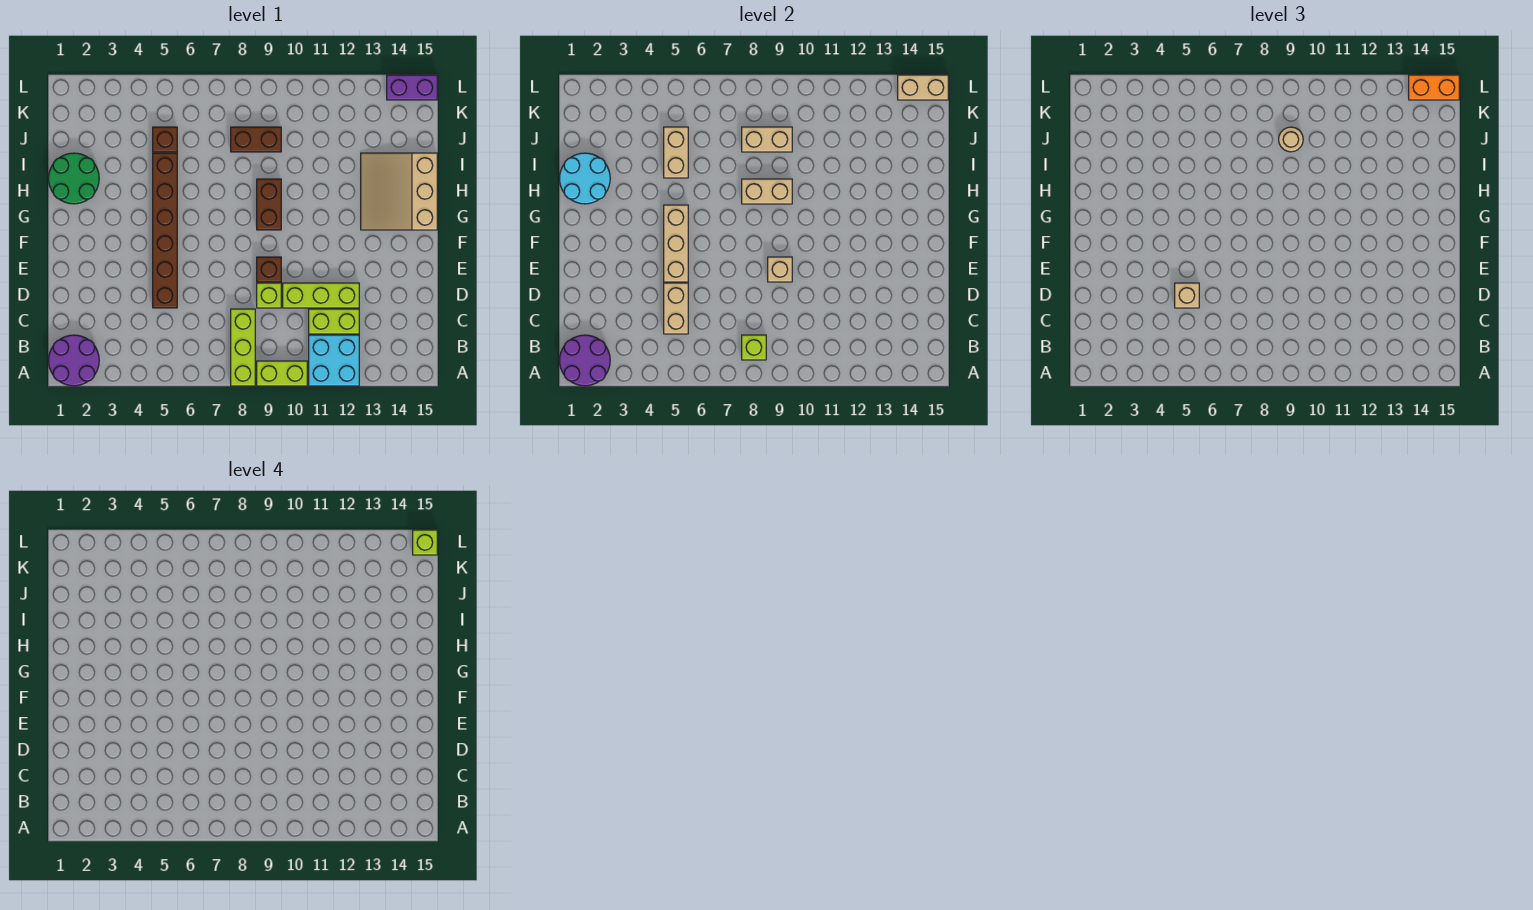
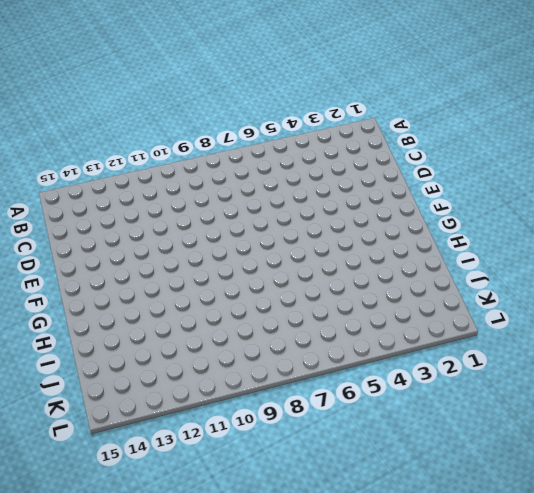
none -> purple round brick A1:B2 level 1
none -> lime brick A8:C8 level 1
none -> lime brick A9:A10 level 1

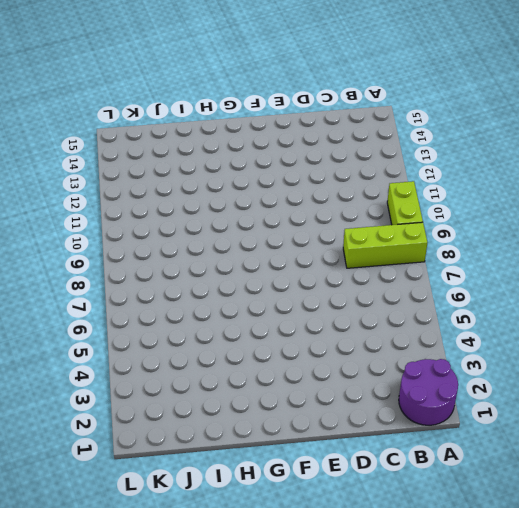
none -> cyan brick A11:B12 level 1
none -> lime brick C11:C12 level 1
none -> brown brick D5:I5 level 1

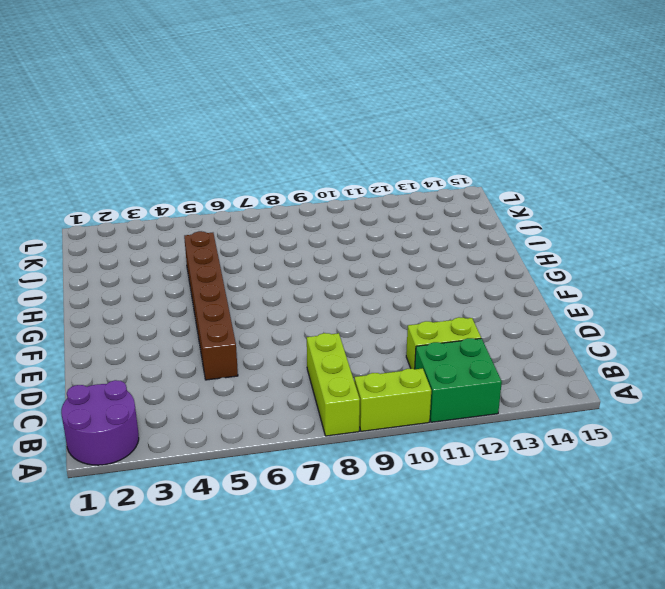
green brick A11:B12 level 1 -> cyan brick A11:B12 level 1
none -> lime brick D9 level 1
none -> lime brick D10:D12 level 1
none -> brown brick E9 level 1

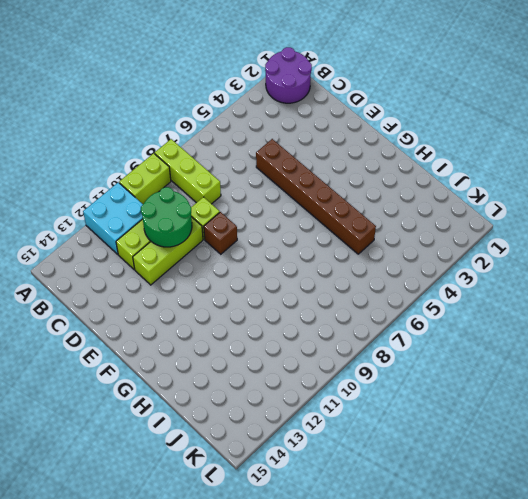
green round brick C10:D11 level 2 -> green round brick H1:I2 level 1
none -> brown brick G9:H9 level 1
none -> tan slope G13:I15 level 1 top 15
none -> brown brick J5 level 1

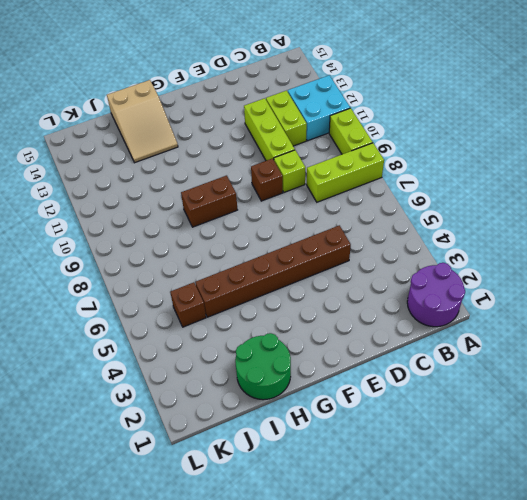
tan slope H13:I15 level 1 top 15 -> tan slope G13:I15 level 1 top 15
none -> brown brick J8:J9 level 1
none -> purple brick L14:L15 level 1
none -> purple round brick A1:B2 level 2

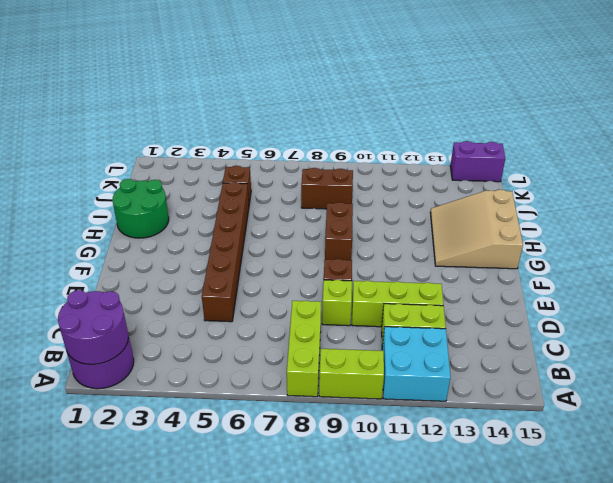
none -> lime brick B8 level 2
none -> tan brick C5:D5 level 2
none -> tan brick E5:G5 level 2

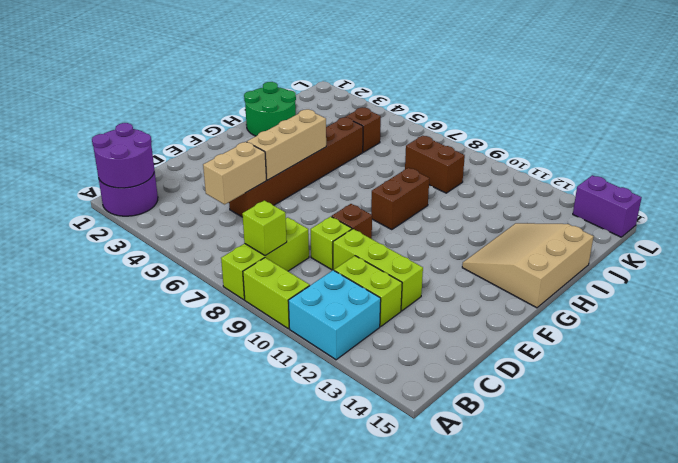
none -> tan brick E9 level 2
none -> cyan round brick H1:I2 level 2
none -> tan brick H8:H9 level 2

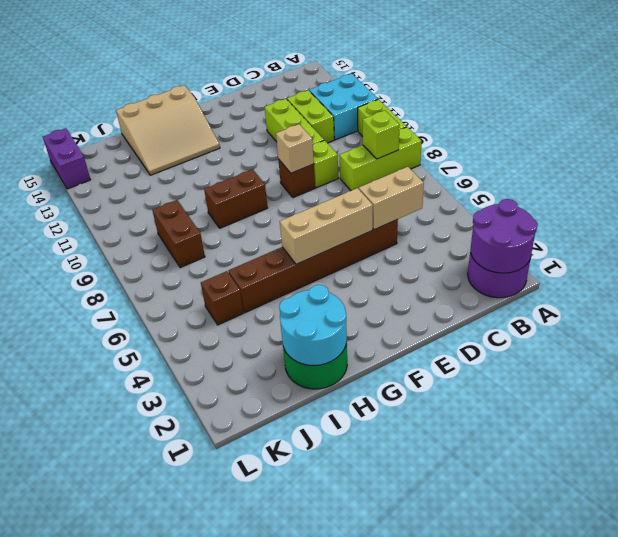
none -> tan brick H8:H9 level 2
none -> tan brick I5:J5 level 2
none -> tan brick J8:J9 level 2

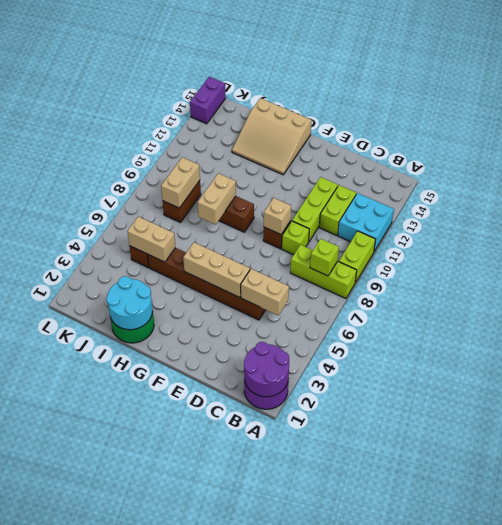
none -> tan brick L14:L15 level 2
none -> tan brick D5 level 3
none -> tan round brick J9 level 3

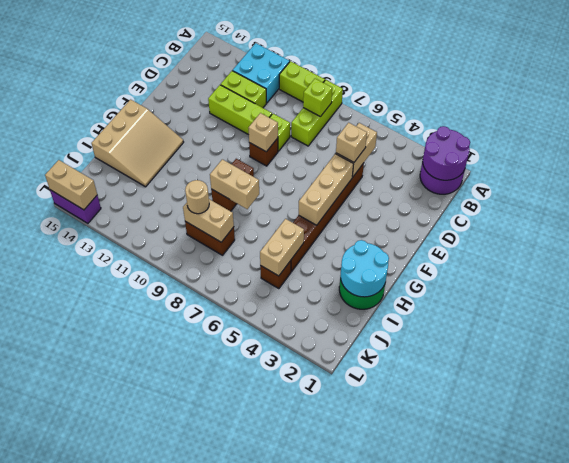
none -> orange brick L14:L15 level 3
none -> lime brick L15 level 4

